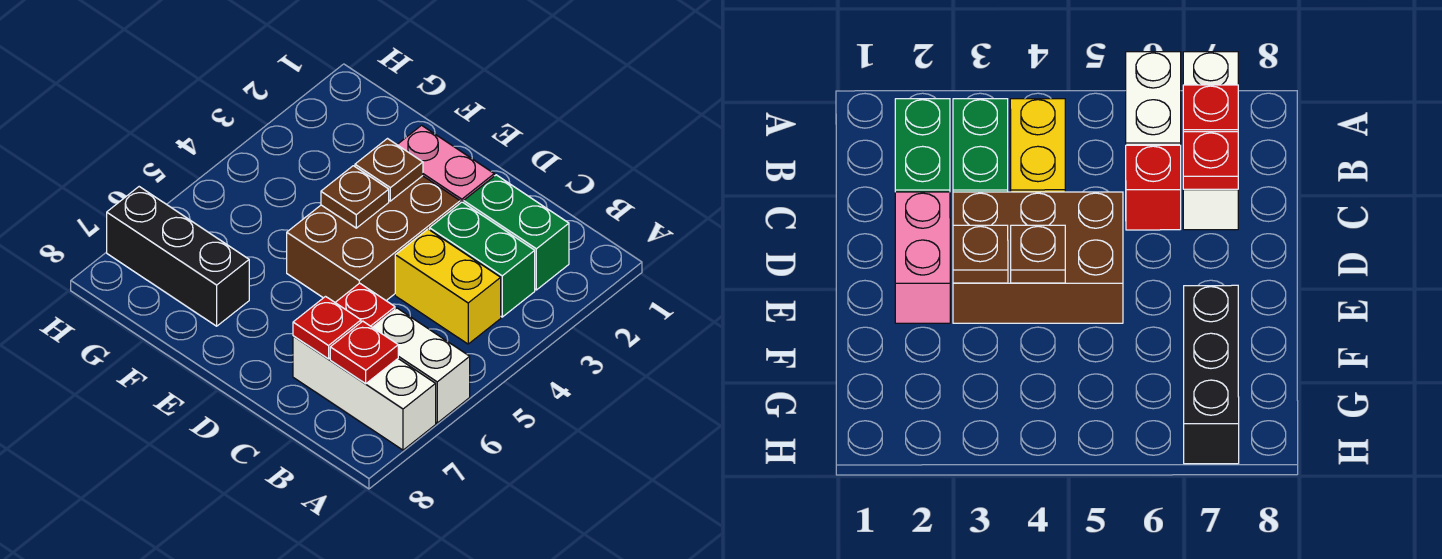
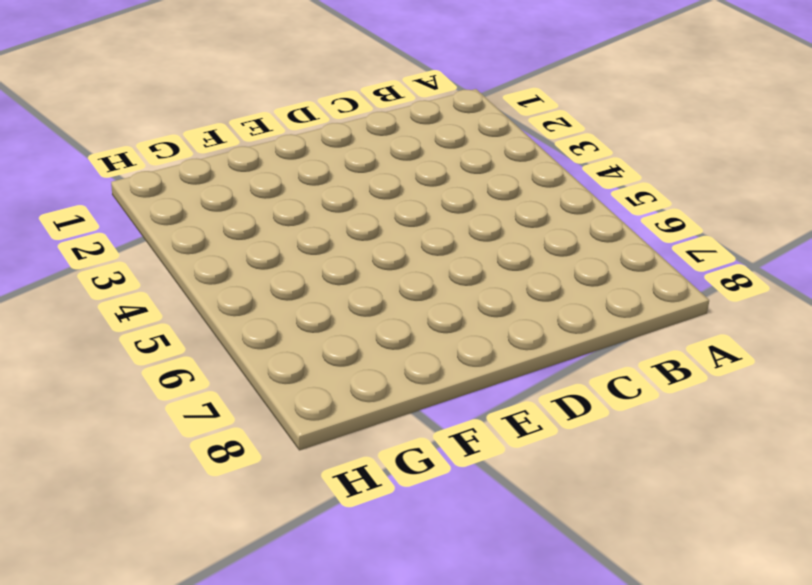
none -> white brick A6:B6 level 1
none -> white brick A7:C7 level 1
none -> green brick B2:C2 level 1

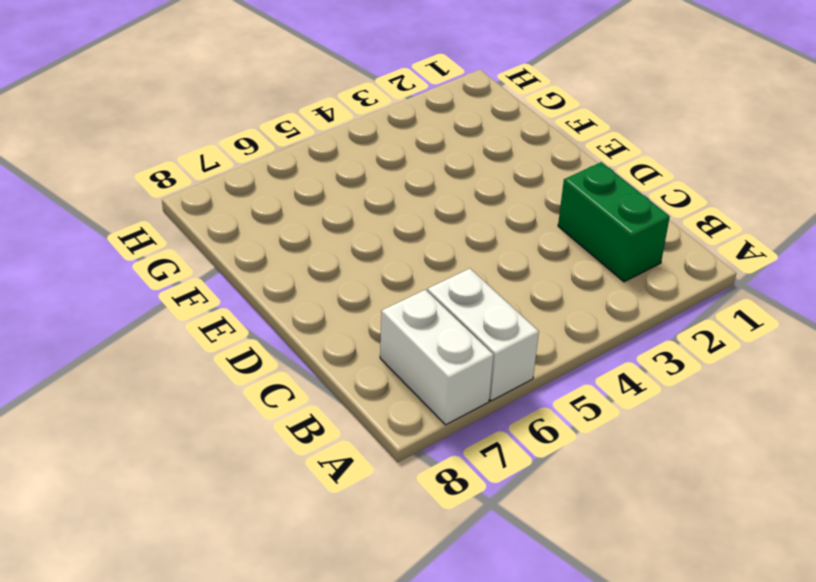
white brick A7:B7 level 1 -> white brick A7:C7 level 1
none -> green brick B3:C3 level 1
none -> yellow brick B4:C4 level 1
none -> red brick C6 level 1

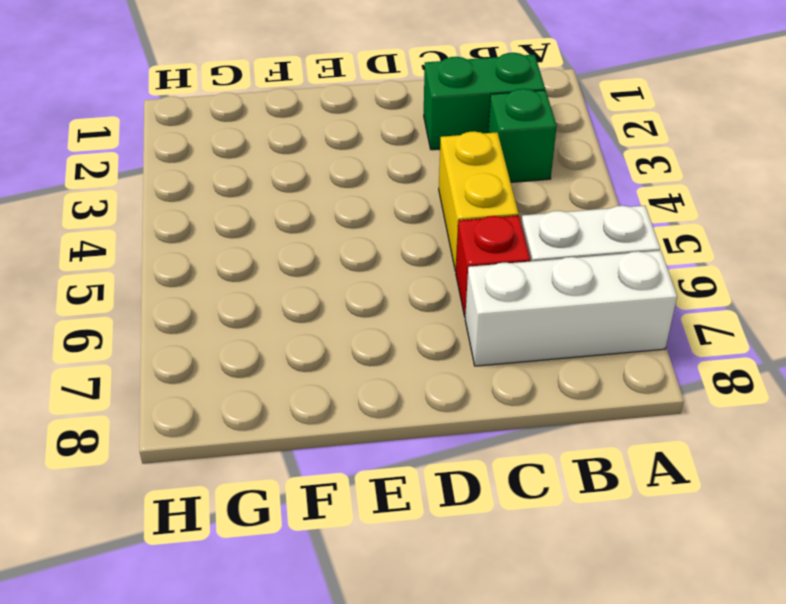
green brick B3 level 1 -> green brick B3:C3 level 1
yellow brick C4:C5 level 1 -> yellow brick B4:C4 level 1
none -> pink brick D2:E2 level 1
none -> brown brick D3:E5 level 1
none -> black brick F7:H7 level 1

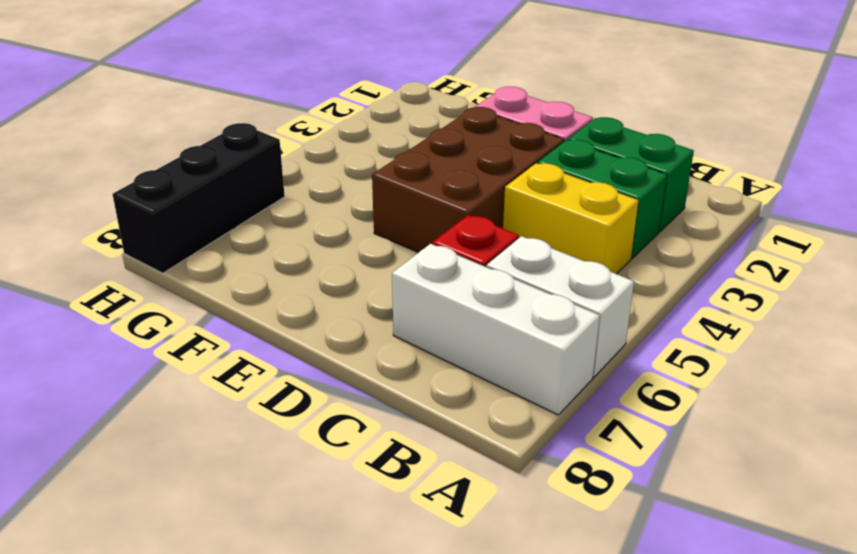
black brick H6:H8 level 1 -> black brick F7:H7 level 1
none -> red plate B7 level 2
none -> red plate C7 level 2
none -> brown plate E3 level 2

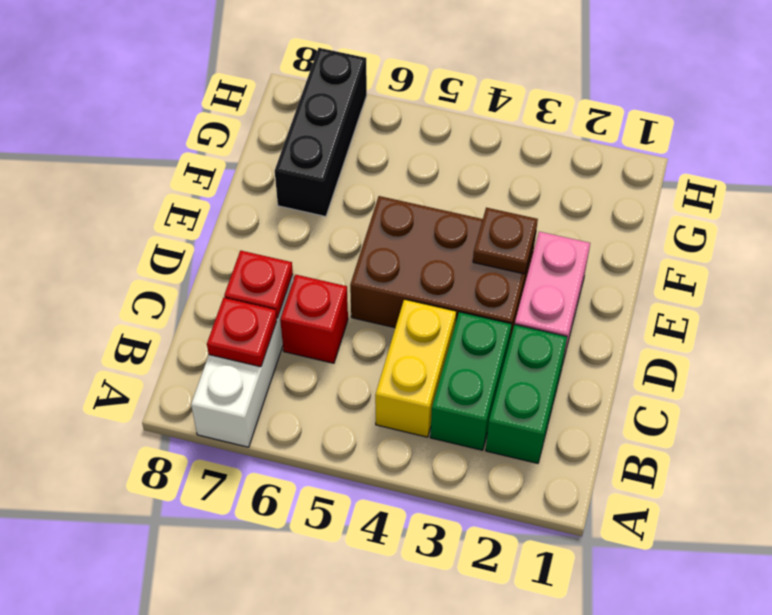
none -> white brick A6:B6 level 1
none -> brown plate E4 level 2

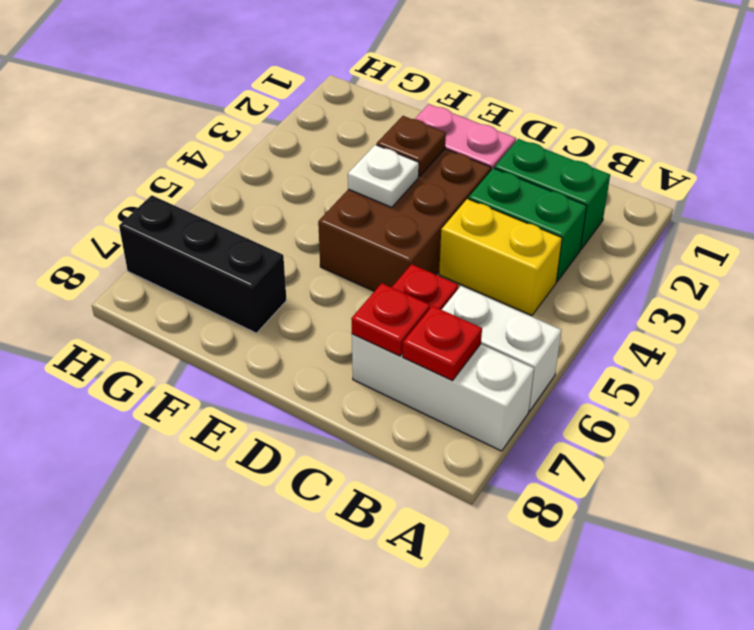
white plate E4 level 2 -> brown plate E4 level 2

